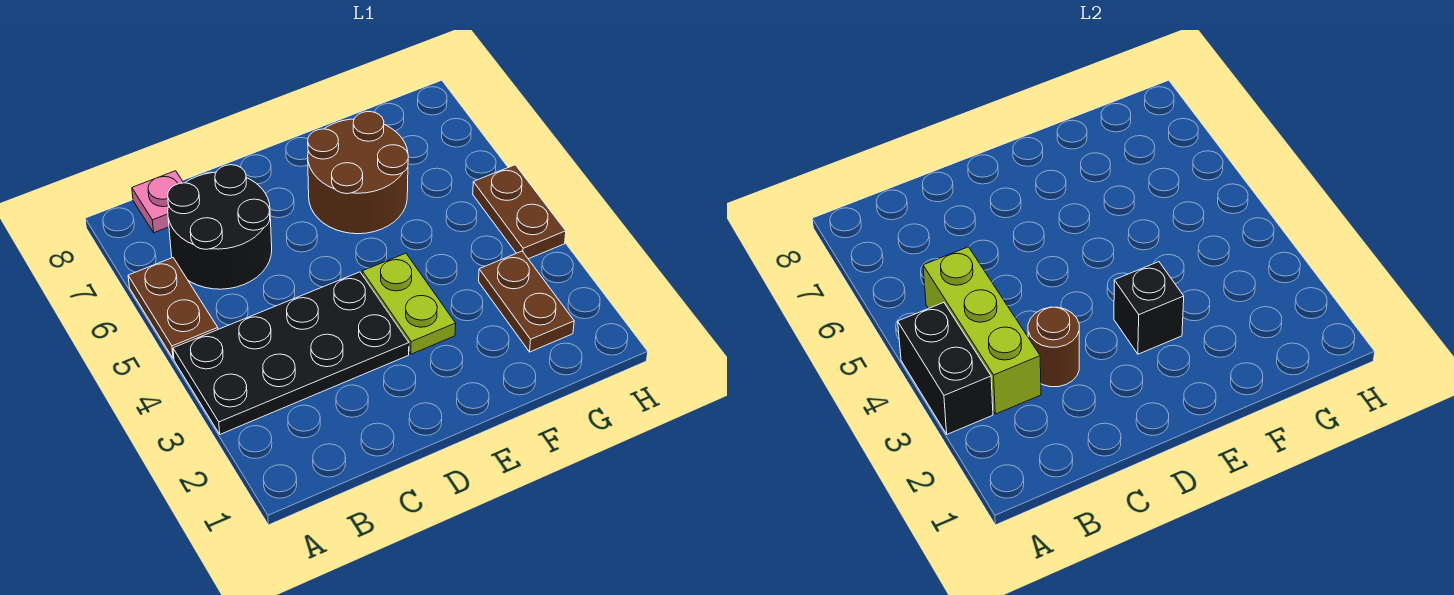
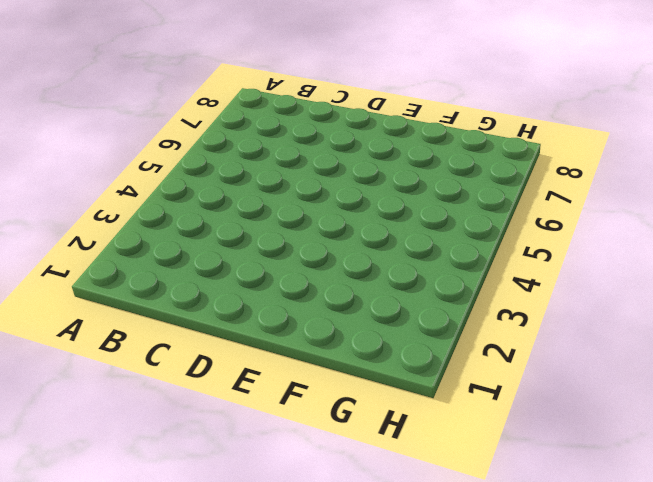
none -> black plate A3:D4 level 1
none -> brown plate A5:A6 level 1
none -> black round brick B6:C7 level 1

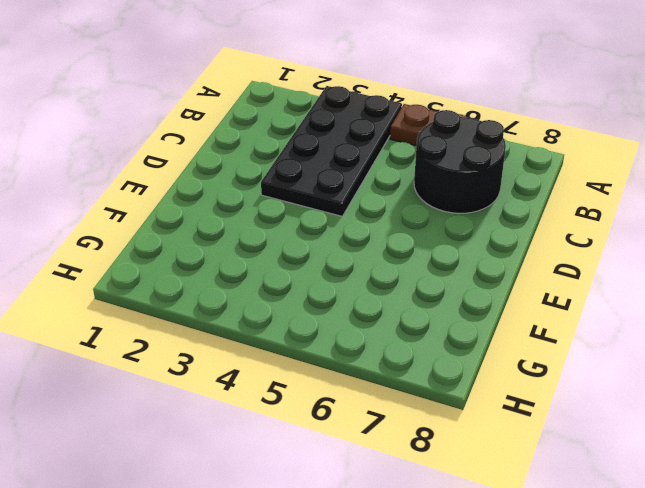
none -> pink plate B8 level 1
none -> lime plate E3:E4 level 1
none -> brown round brick E6:F7 level 1

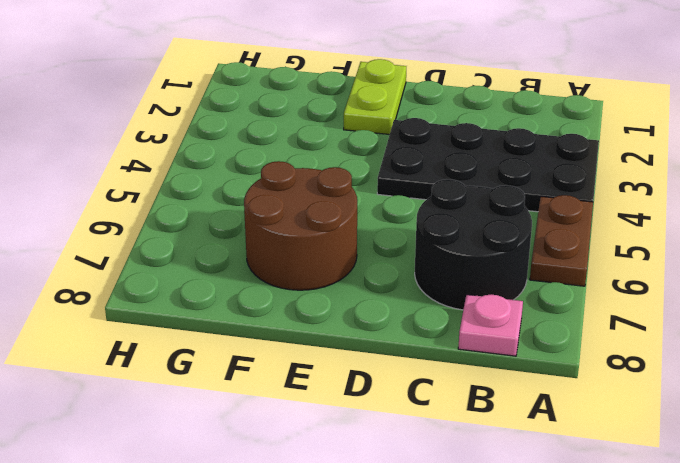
lime plate E1:E2 level 1 -> lime plate E3:E4 level 1
none -> brown plate G2:G3 level 1
none -> brown plate H4:H5 level 1
none -> black brick A3:A4 level 2

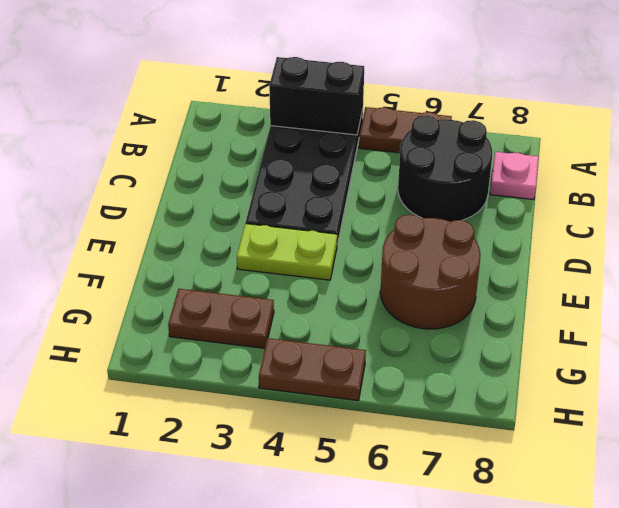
none -> lime brick B3:B5 level 2
none -> brown round brick C3 level 2
none -> black brick E3 level 2

